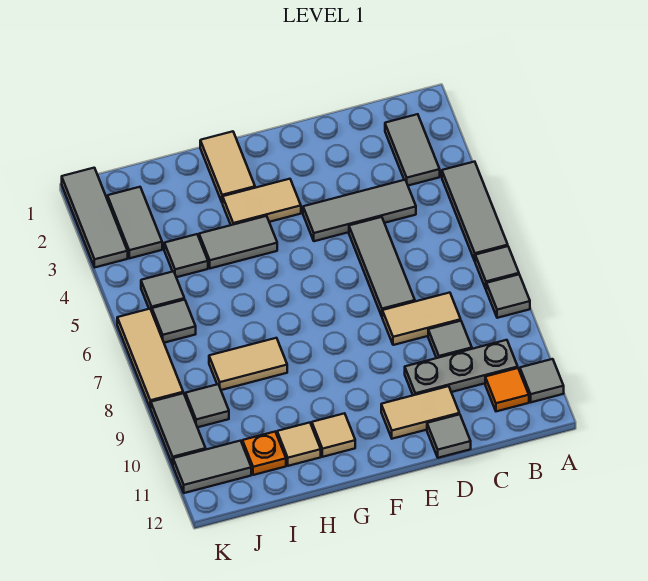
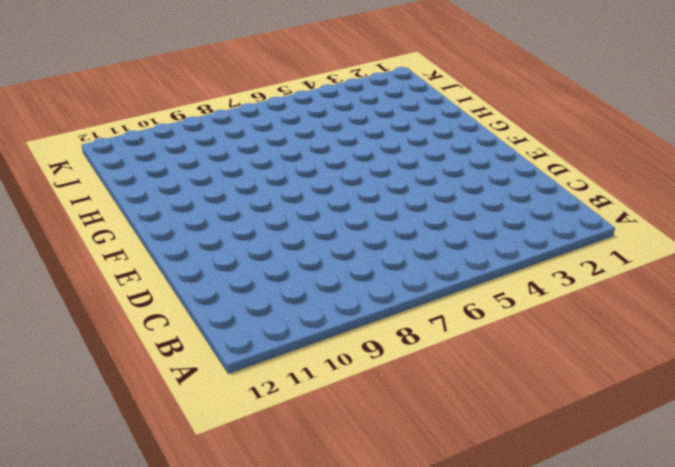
none -> grey tile A4:A6 level 1
none -> grey tile A7 level 1
none -> grey tile A8 level 1

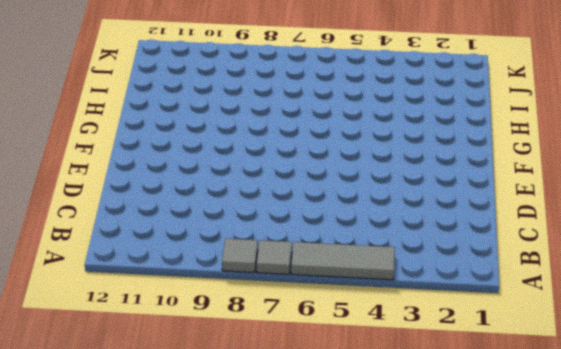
none -> grey tile A11 level 1
none -> grey tile B2:B3 level 1
none -> grey plate B10:D10 level 1

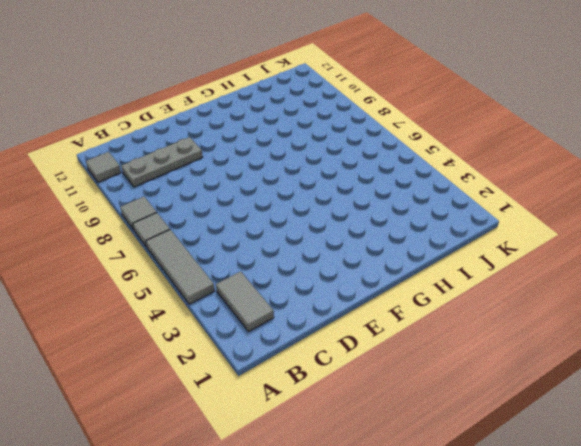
none -> orange tile B11 level 1
none -> grey tile C4:E4 level 1
none -> tan tile C8:D8 level 1

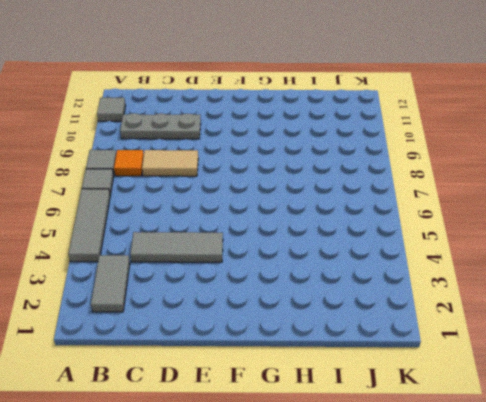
orange tile B8 level 1 -> orange tile B11 level 1
none -> grey tile C9 level 1
none -> grey tile D5:D7 level 1
none -> tan tile D11:E11 level 1

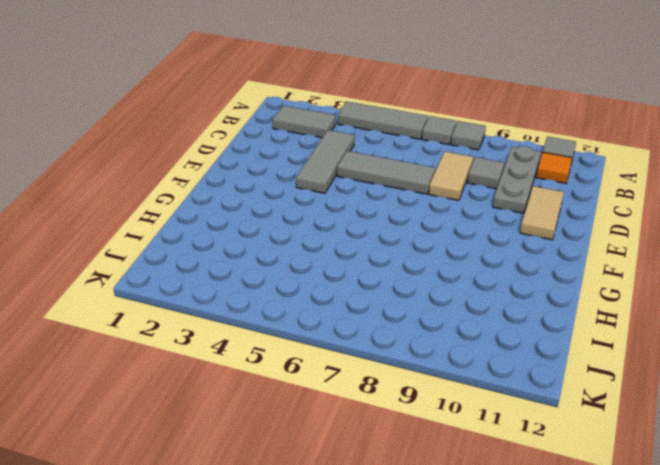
none -> grey tile D12 level 1
none -> tan tile F3:G3 level 1
none -> tan tile G1:G2 level 1

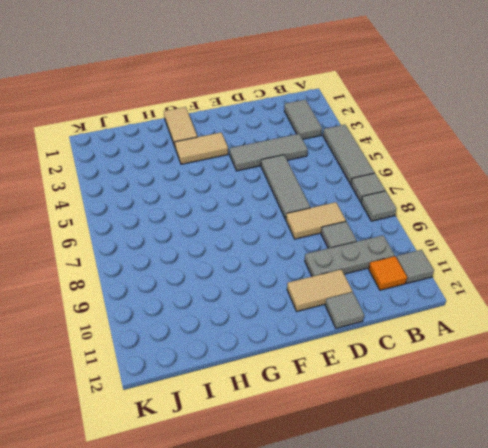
none -> grey tile G4:H4 level 1
none -> tan tile G11 level 1
none -> tan tile H8:I8 level 1

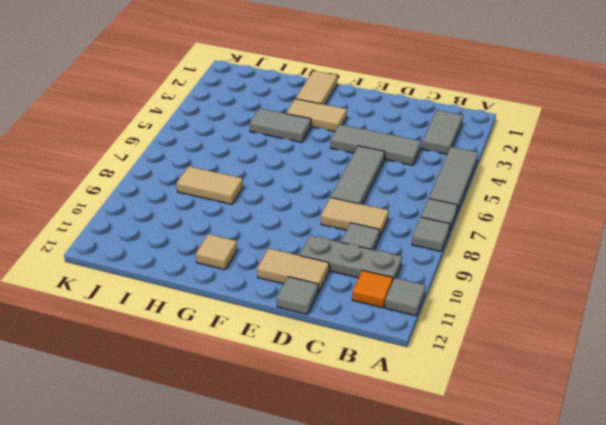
none -> tan tile H11 level 1
none -> grey tile I4 level 1
none -> orange plate I11 level 1

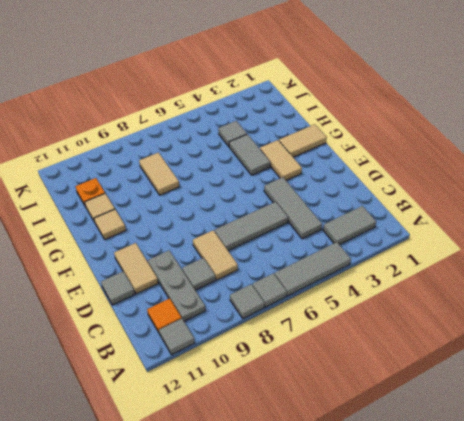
none -> grey tile J2:J3 level 1
none -> grey tile J5 level 1
none -> grey tile J6 level 1

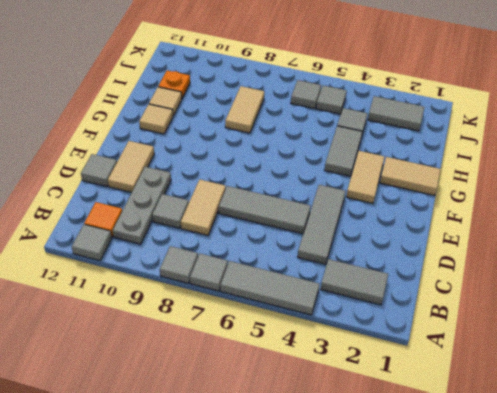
none -> grey tile J9 level 1
none -> grey tile J11:K11 level 1
none -> grey tile K1:K3 level 1

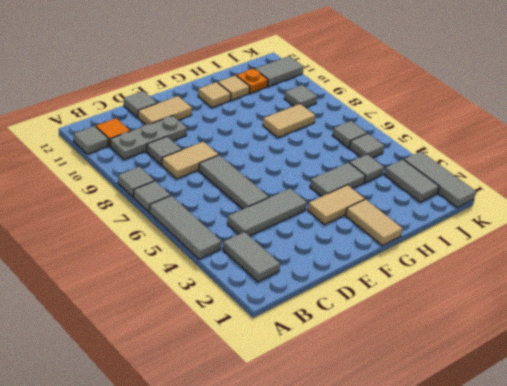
none -> tan tile K6:K8 level 1
none -> grey tile K9:K10 level 1

